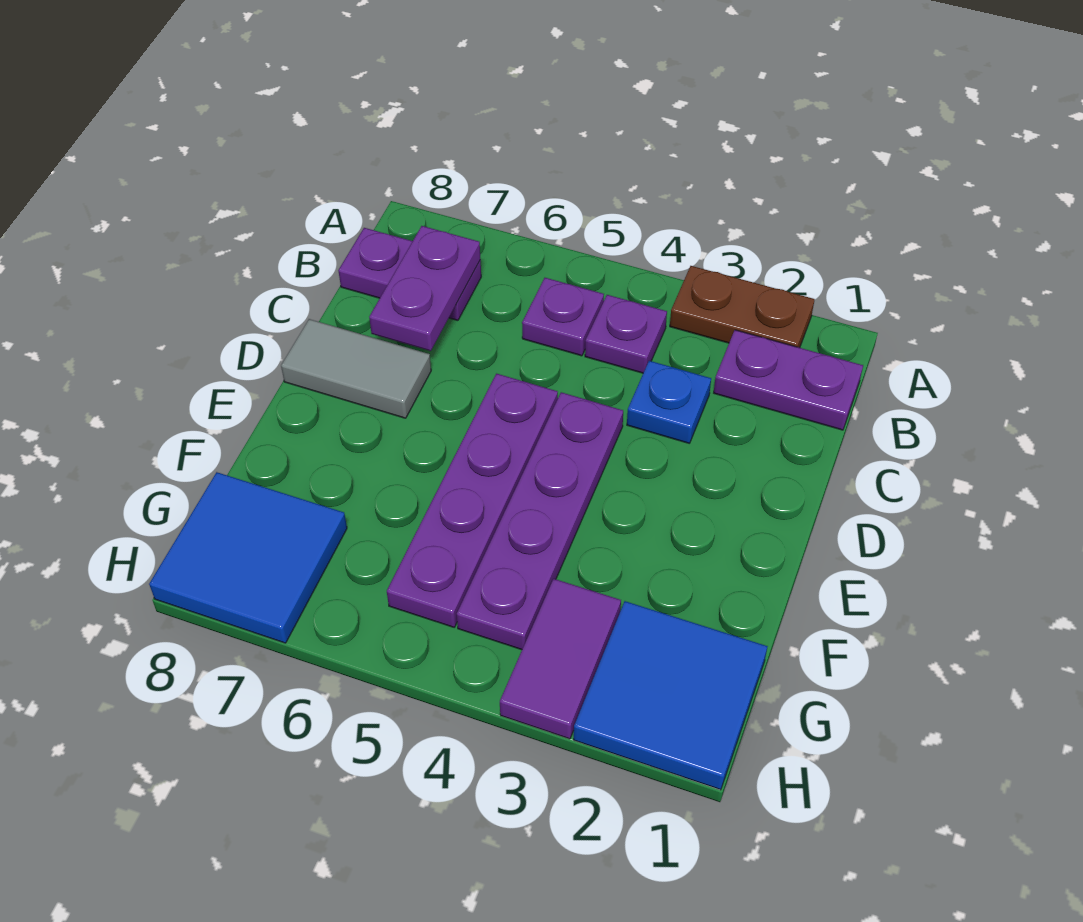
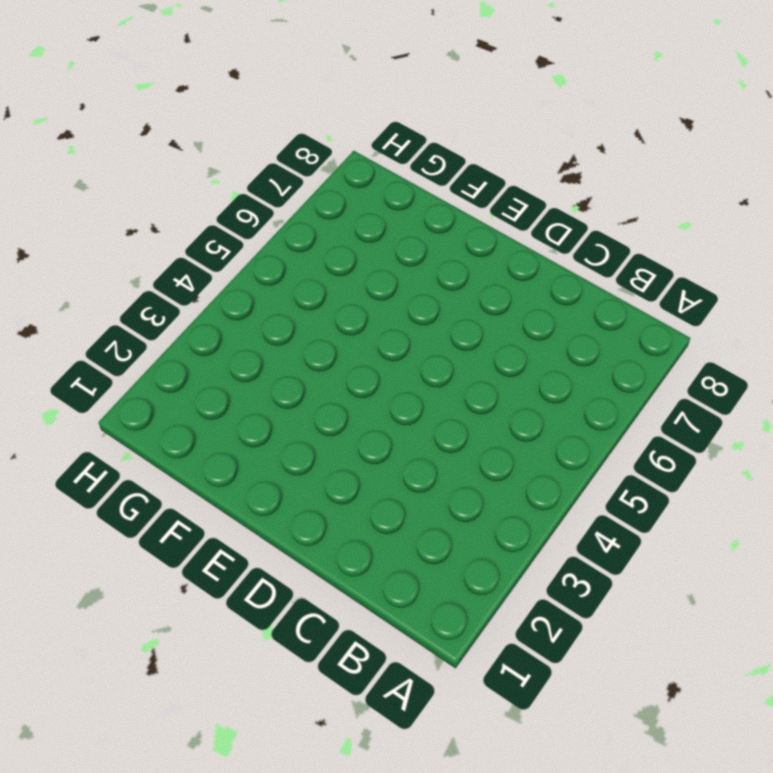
none -> brown plate A2:A3 level 1
none -> purple plate B1:B2 level 1
none -> purple plate B4 level 1

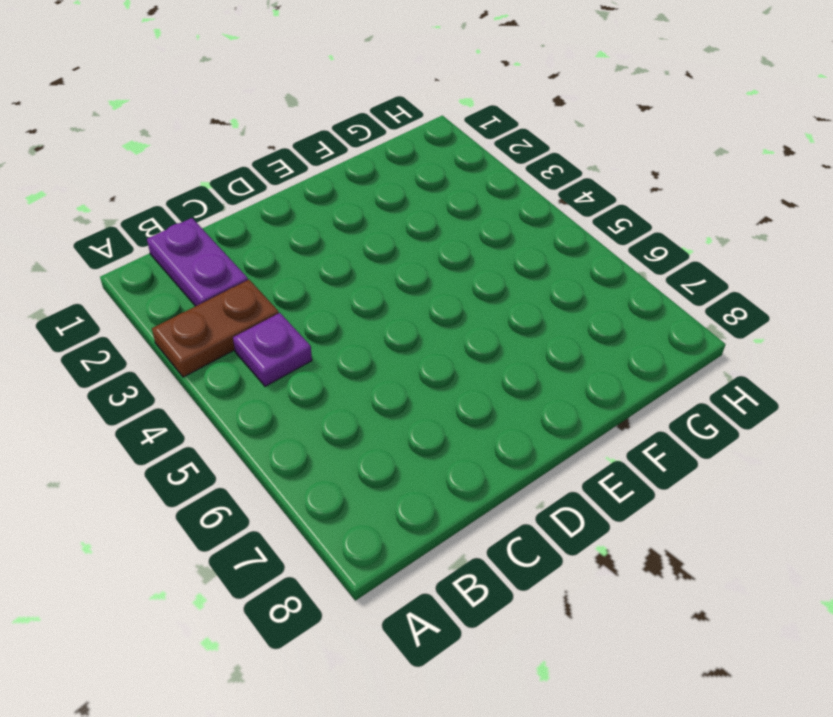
brown plate A3:B3 level 1 -> brown plate A2:A3 level 1
none -> purple plate B5 level 1
none -> purple plate B7:B8 level 1
none -> blue plate C3 level 1

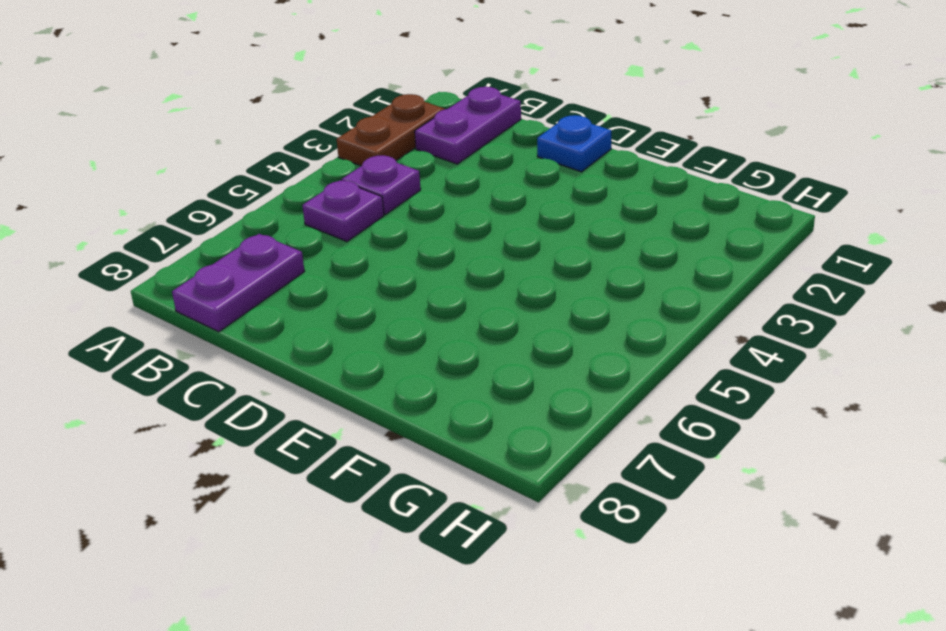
blue plate D1 level 1 -> blue plate C3 level 1
none -> purple plate D4:G4 level 1
none -> purple plate D5:G5 level 1
none -> grey tile D7:D8 level 1

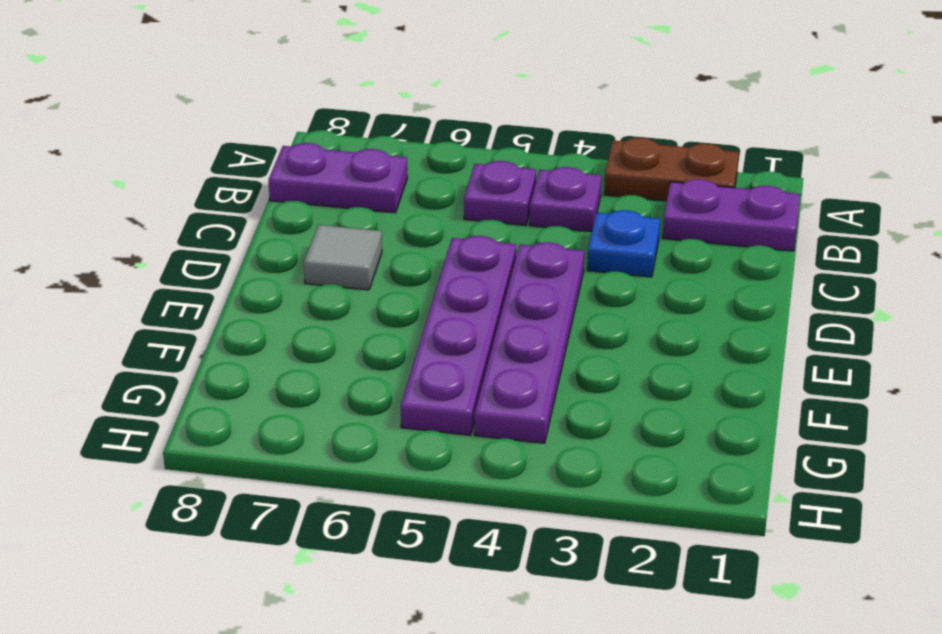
grey tile D7 level 1 -> grey tile D7:D8 level 1
none -> blue tile G1:H2 level 1
none -> purple tile G3:H3 level 1
none -> blue tile G7:H8 level 1

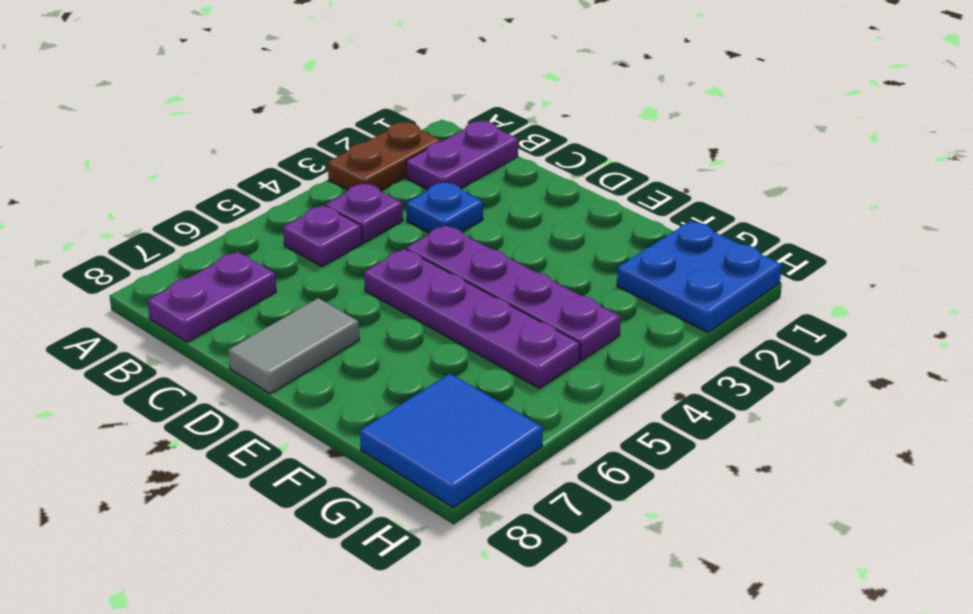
blue plate G1:H2 level 1 -> blue tile G1:H2 level 1
none -> purple tile G3:H3 level 1
none -> purple plate B7:C7 level 2

